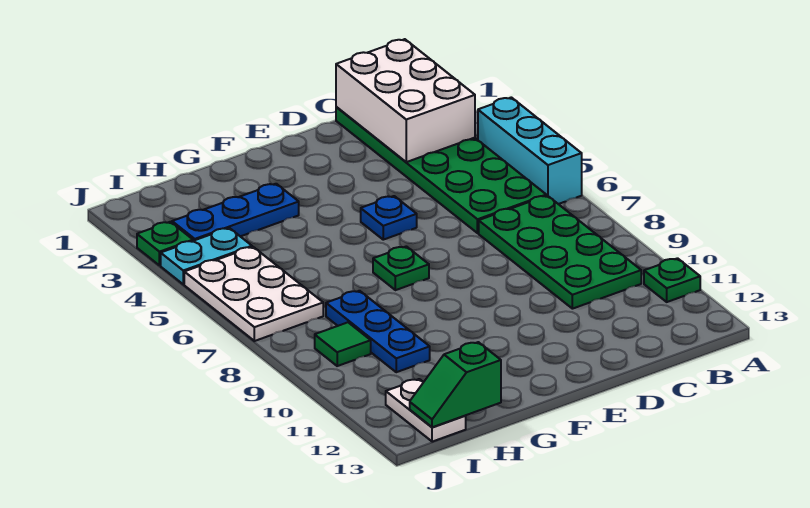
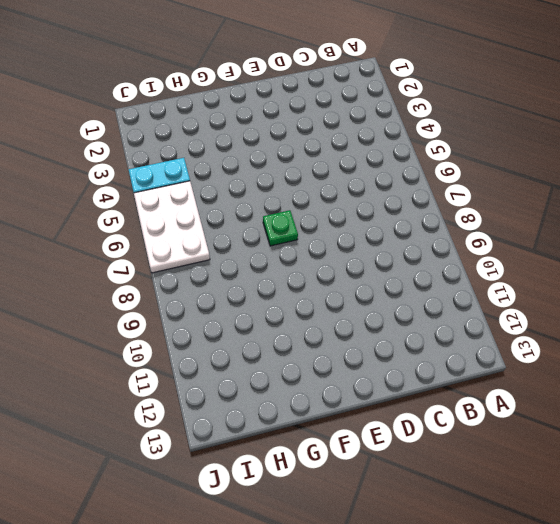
none -> cyan brick A4:A6 level 1
none -> green plate A11 level 1
none -> green plate B1:C6 level 1

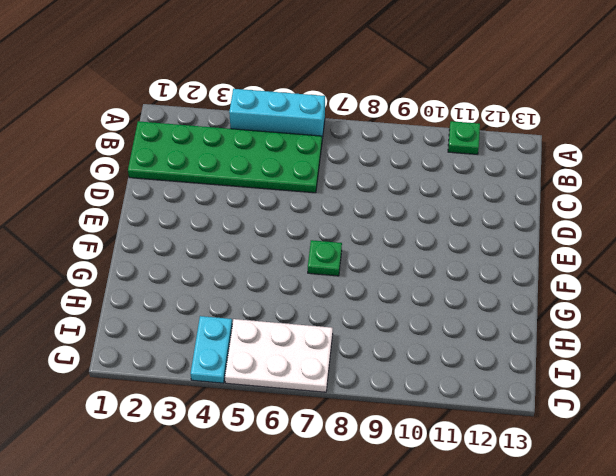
none -> green plate B7:C10 level 1
none -> blue plate E5 level 1
none -> blue plate G3:I3 level 1

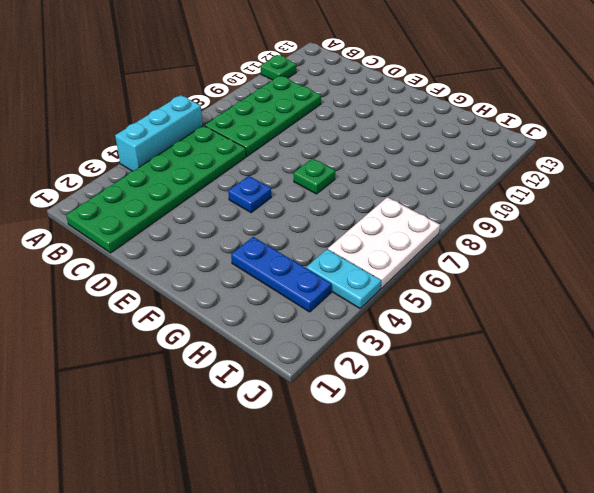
none -> blue plate H8:H10 level 1
none -> green tile I9 level 1
none -> white plate I12:I13 level 1

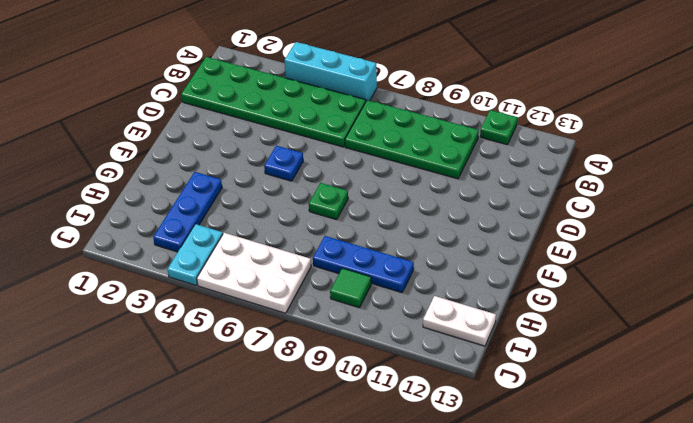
none -> green plate J3 level 1
none -> white brick B1:C3 level 2
none -> green slope H13:I13 level 2 top H

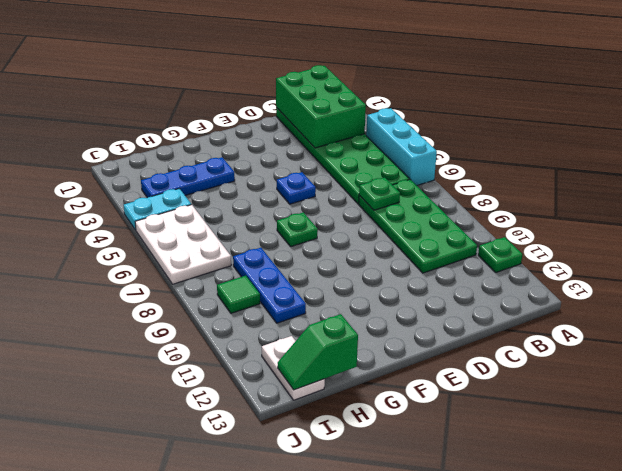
green brick B1:C3 level 2 -> white brick B1:C3 level 2
green plate C7 level 2 -> green plate J3 level 1

